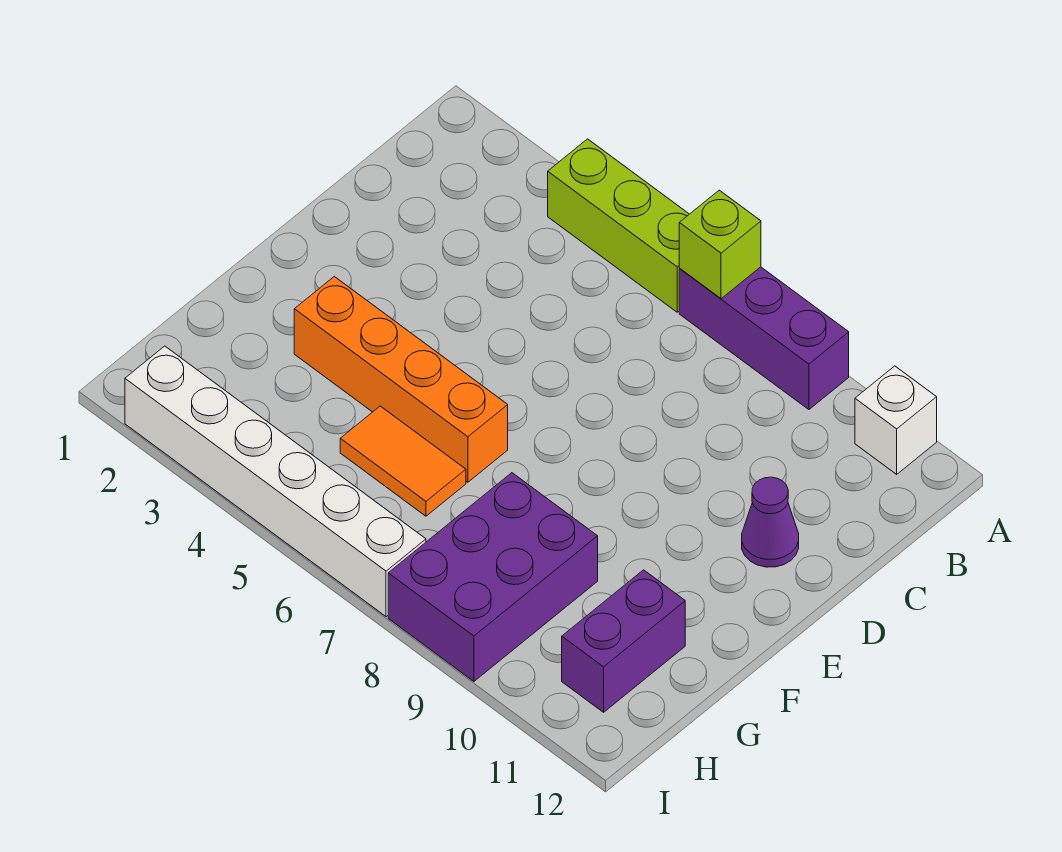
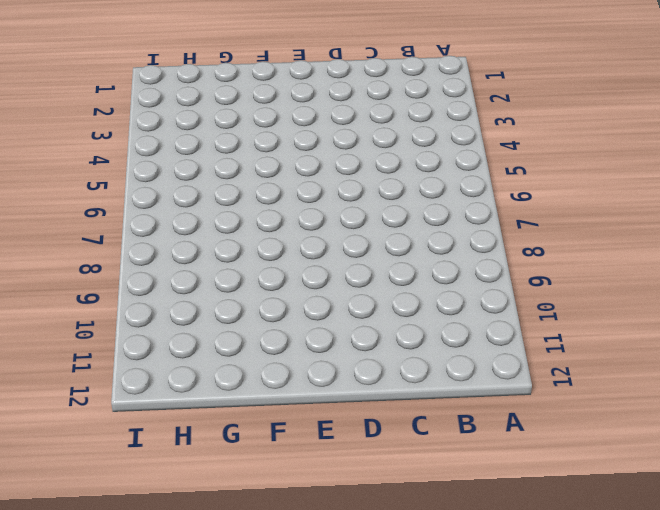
none -> lime brick A4:A6 level 1
none -> purple brick A7:A9 level 1

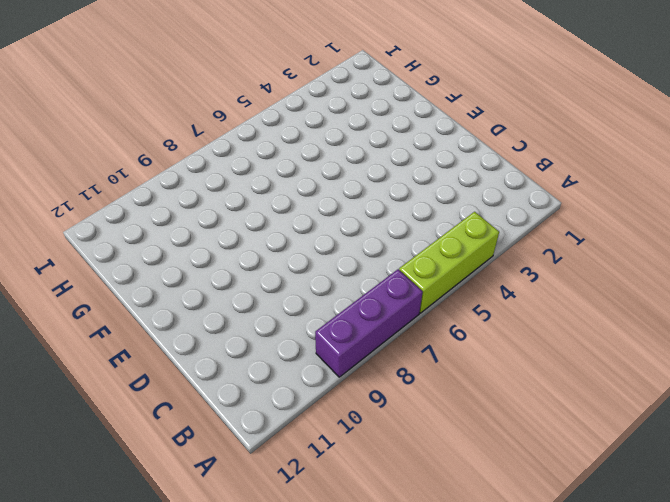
none -> white brick A11 level 1
none -> purple cone D11 level 1

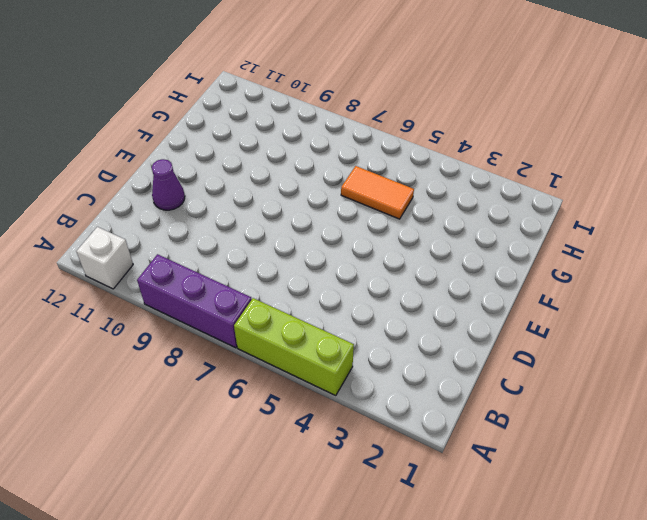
none -> orange brick F3:F6 level 1
none -> purple brick G8:I9 level 1

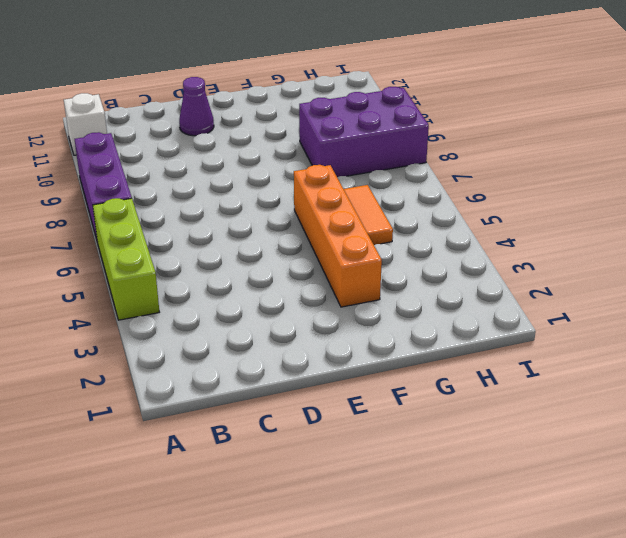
none -> purple brick G11:H11 level 1
none -> white brick I2:I7 level 1

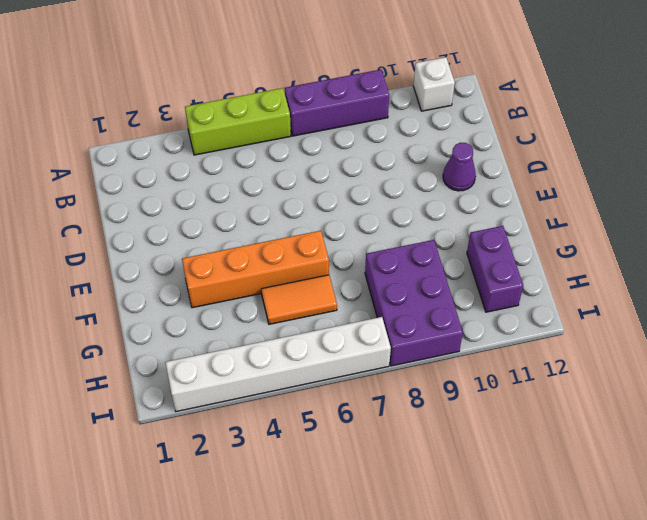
none -> lime brick A7 level 2

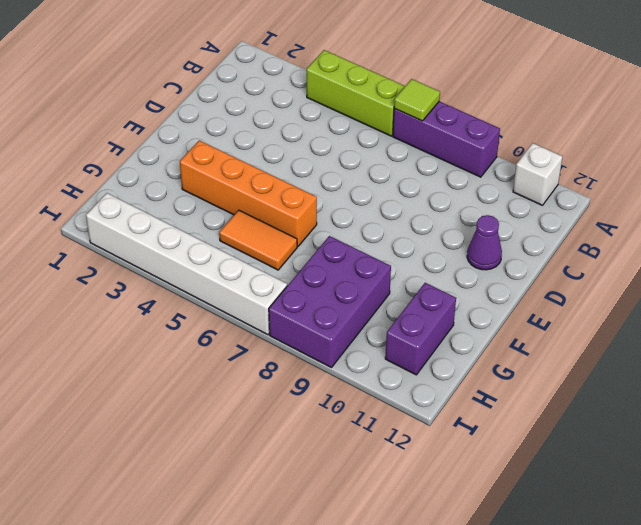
lime tile A7 level 2 -> lime brick A7 level 2

